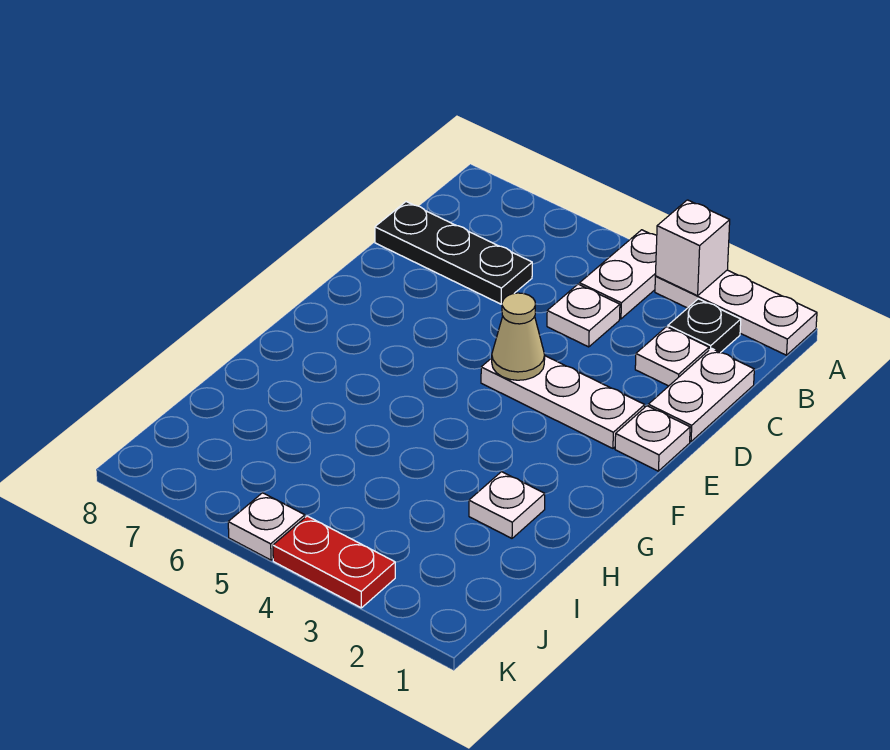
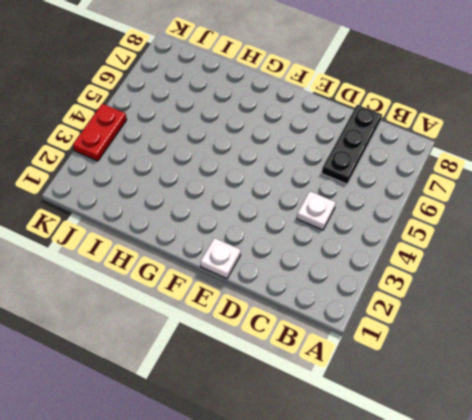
none -> white plate A1:A3 level 1
none -> white plate A4:B4 level 1
none -> black plate B2 level 1

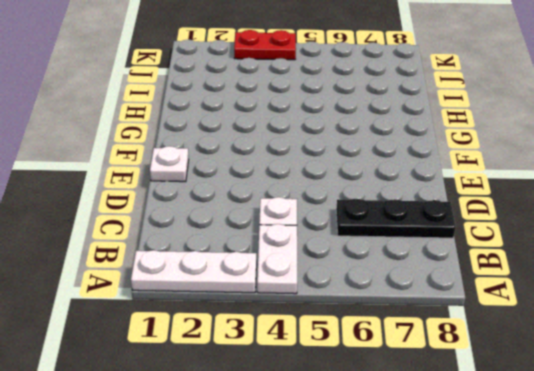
none -> black plate B2 level 1
none -> white plate C1:D1 level 1
none -> white plate C2 level 1

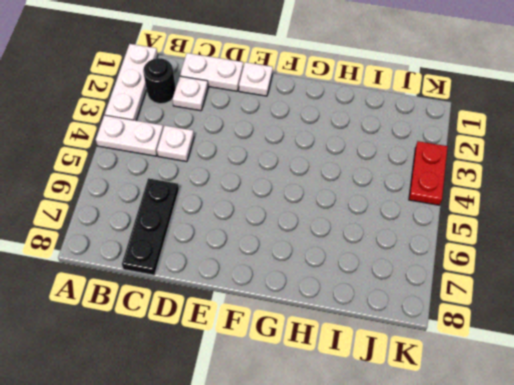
black round brick B2 level 1 -> black plate B2 level 1
none -> white plate E2:E4 level 1
none -> white plate H2 level 1
none -> white plate K5 level 1

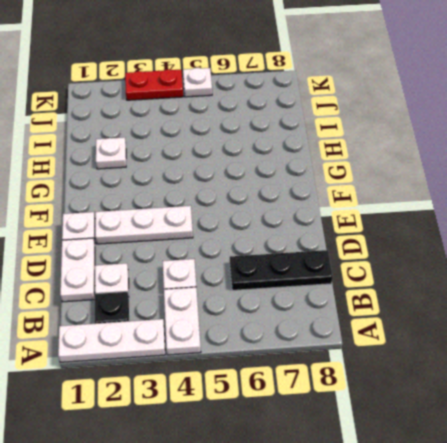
none -> white brick A3 level 2
none -> tan cone E4 level 2

